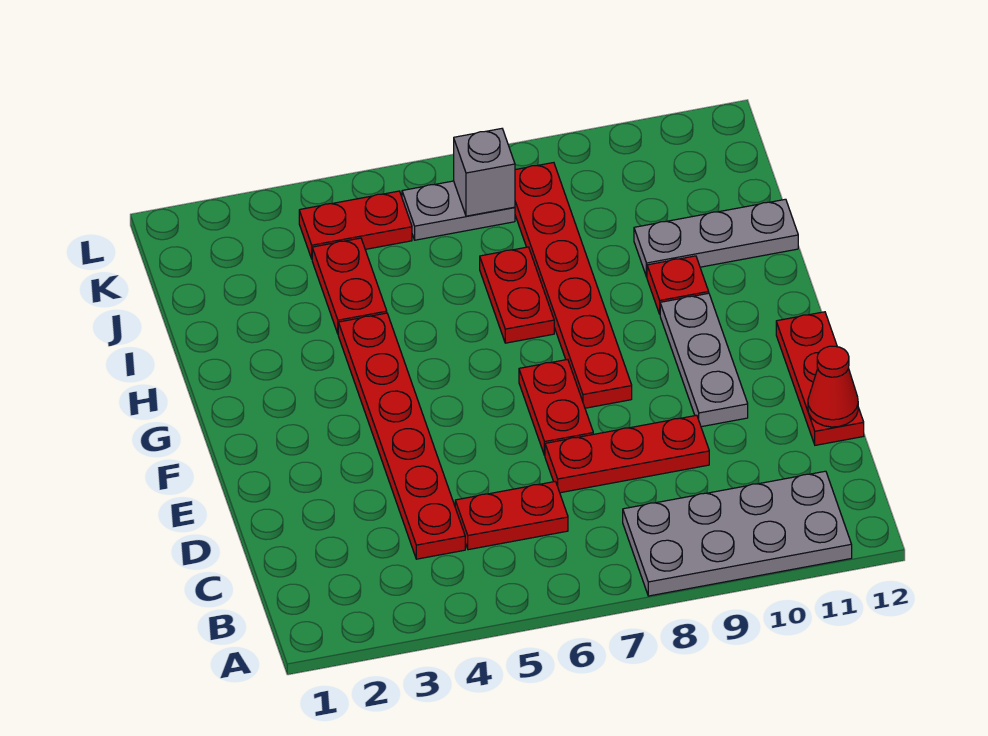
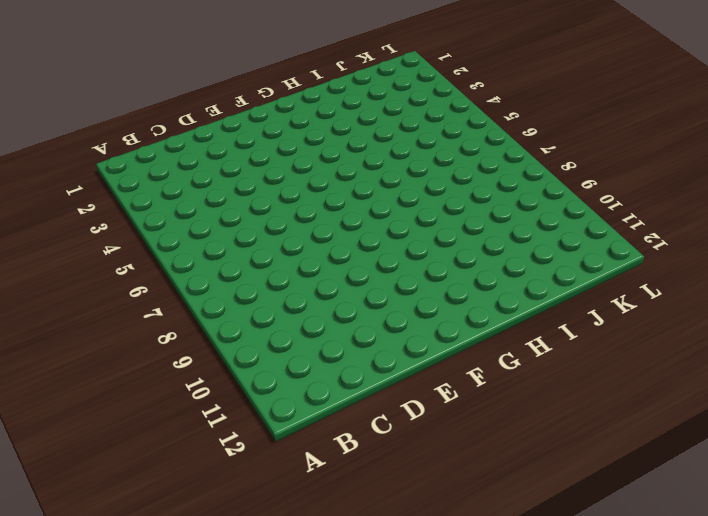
none -> grey plate A8:B11 level 1
none -> red plate C4:H4 level 1
none -> red plate C5:C6 level 1

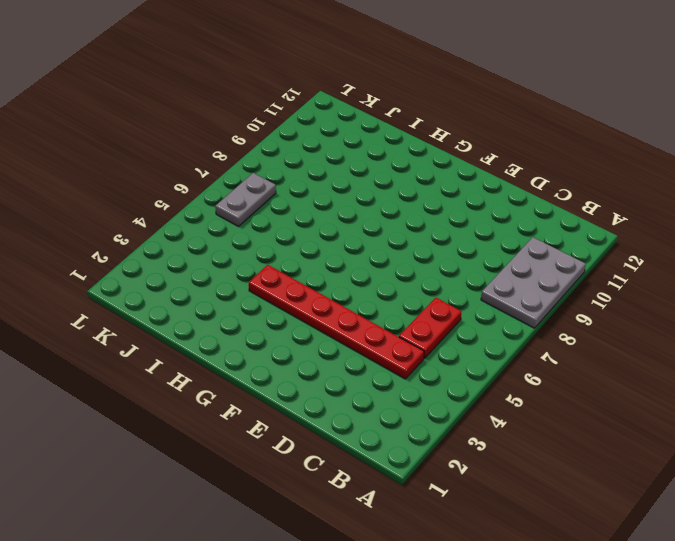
grey plate A8:B10 level 1 -> grey plate A8:B11 level 1
none -> red plate D7:D9 level 1
none -> red plate D12:F12 level 1
none -> red plate E7:F7 level 1

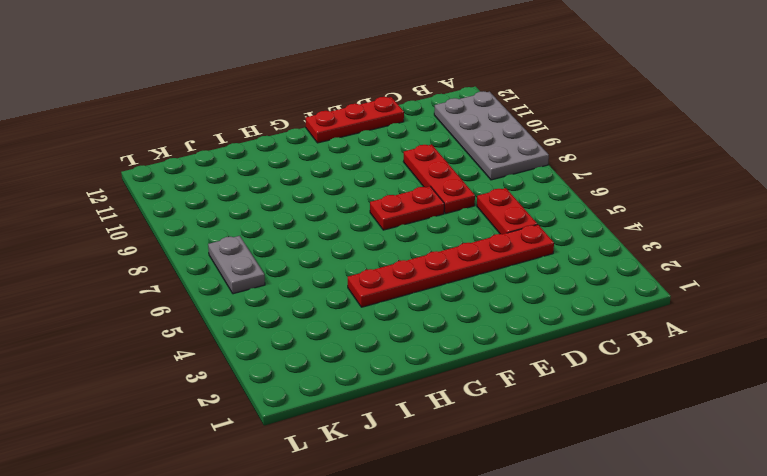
none -> grey plate E10:G10 level 1
none -> red plate F8:K8 level 1
none -> red plate H7:I7 level 1

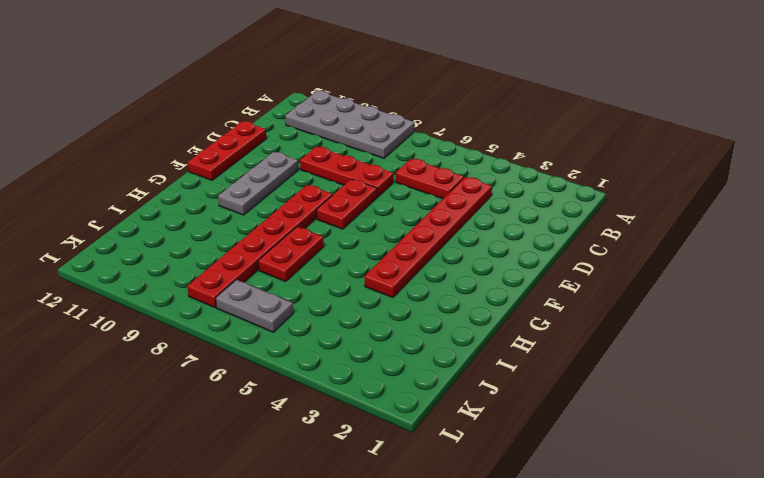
none -> red plate H10 level 1
none -> red plate I4:J4 level 1
none -> grey plate I10:I12 level 1

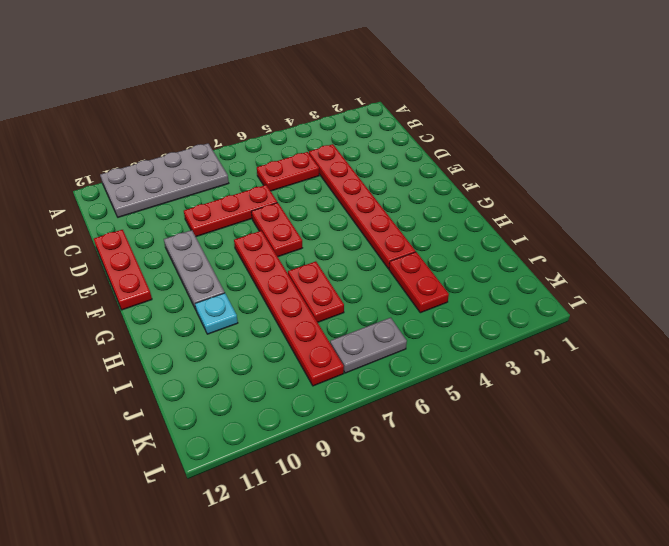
cyan plate H10 level 1 -> red plate H10 level 1
none -> grey plate I10:I12 level 1
none -> red plate K4:K5 level 1
none -> red cone D12 level 2

